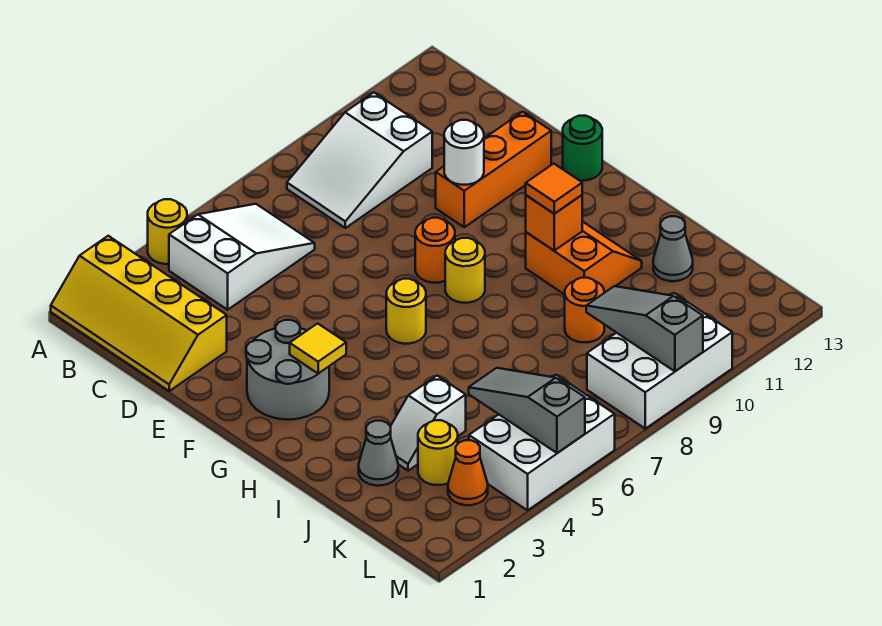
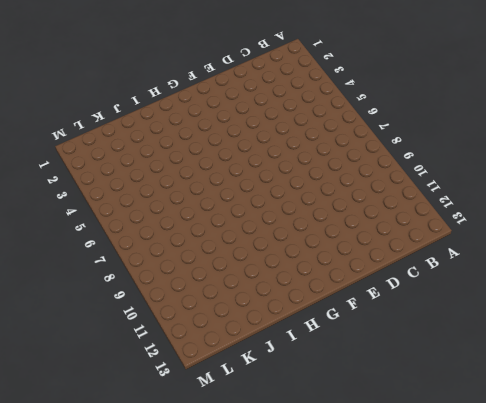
none -> yellow slope A1:D2 level 1 top 2
none -> yellow round brick A4 level 1
none -> white slope B4:C6 level 1 top 4

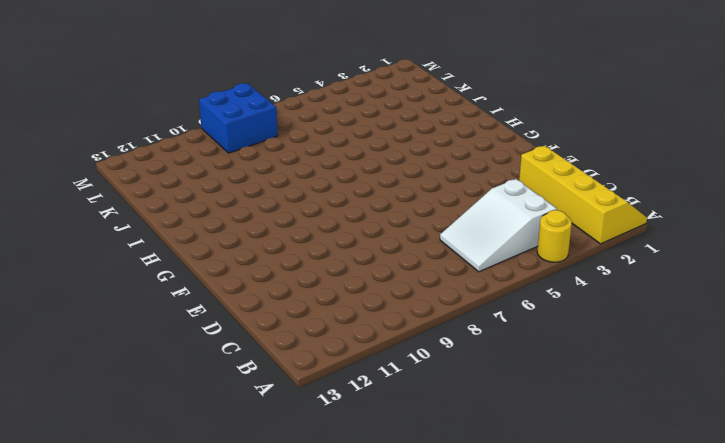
blue brick L8:M9 level 1 -> white brick L8:M10 level 1
none -> white slope B8:C10 level 1 top 10
none -> orange brick E10:E12 level 1
none -> grey round brick F2:G3 level 1

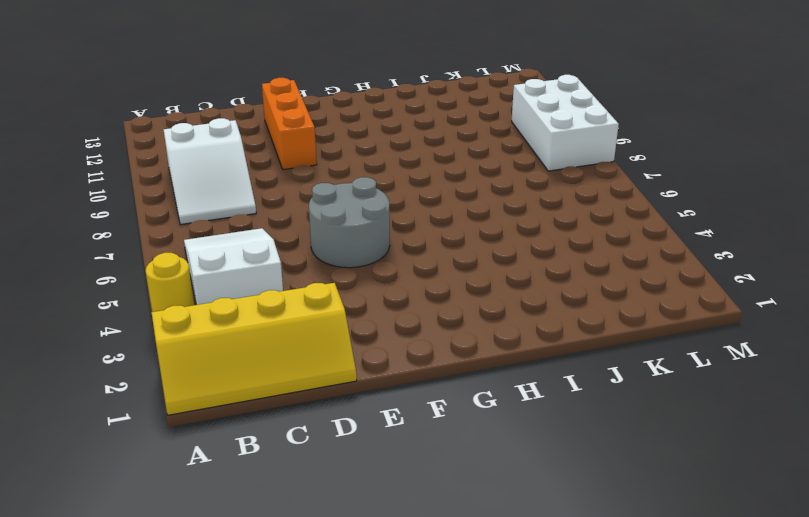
grey round brick E5:F6 level 1 -> grey round brick F2:G3 level 1
none -> orange round brick F8 level 1
none -> green round brick F13 level 1
none -> yellow round brick G6 level 1

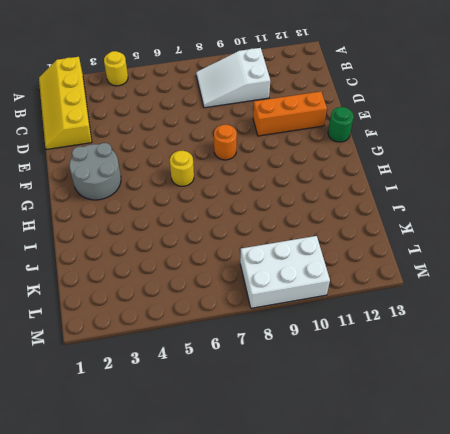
none -> white slope B4:C6 level 1 top 4
none -> yellow round brick G8 level 1
none -> orange slope H10:I11 level 1 top 10

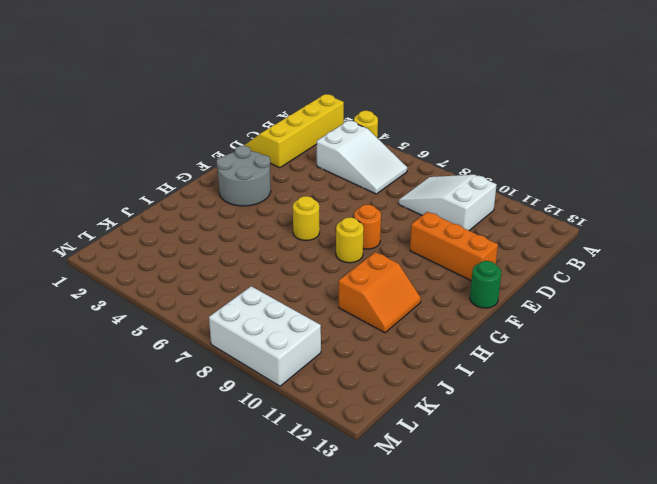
none -> grey cone J2 level 1
none -> white slope J3:J4 level 1 top 4
none -> orange round brick J9 level 1

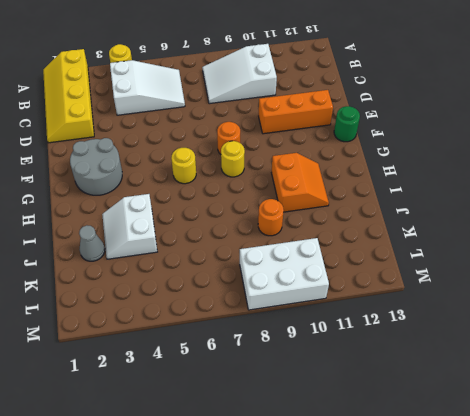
white slope I3:J4 level 1 top 4 -> white slope J3:J4 level 1 top 4
none -> grey cone J12 level 1
none -> yellow round brick K3 level 1
none -> orange cone L3 level 1

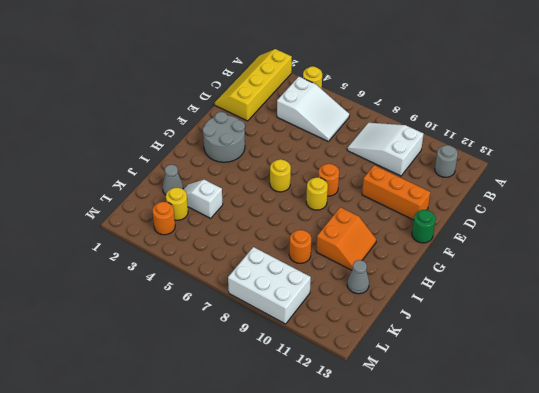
grey round brick B12 level 1 -> none
orange round brick L3 level 1 -> orange cone L3 level 1
none -> white brick L4:M6 level 1
none -> white round brick E10 level 2
none -> yellow tile G3 level 2

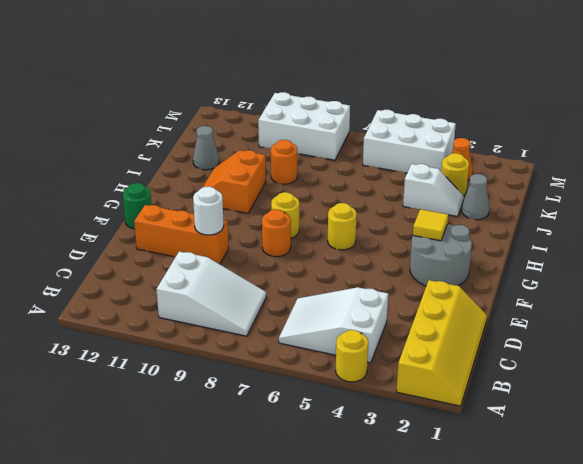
none -> orange brick H10 level 2
none -> grey slope K5:M5 level 2 top M
none -> grey slope K9:M9 level 2 top M

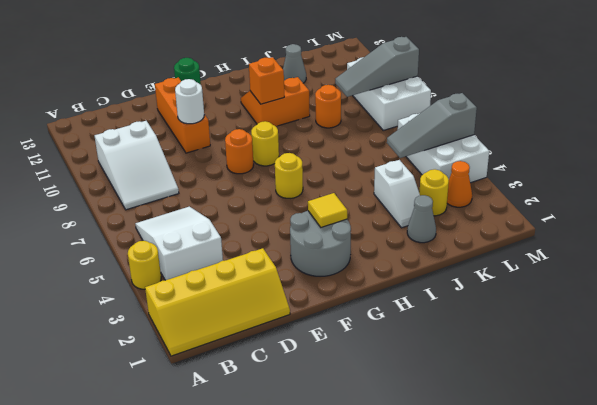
none -> orange tile H10 level 3

